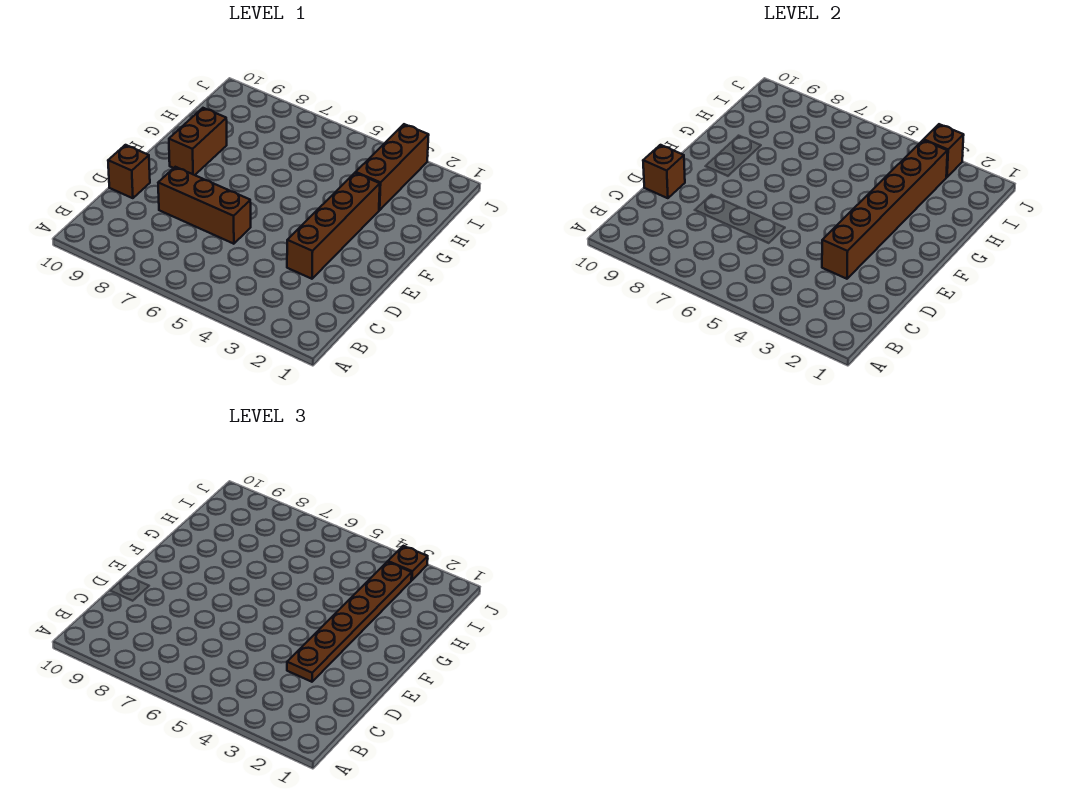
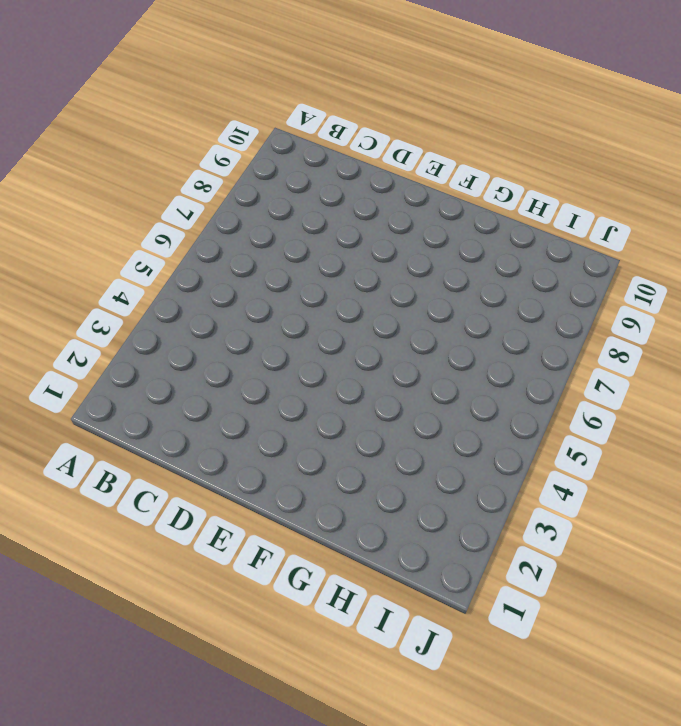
none -> brown brick D3:G3 level 1
none -> brown brick D6:D8 level 1

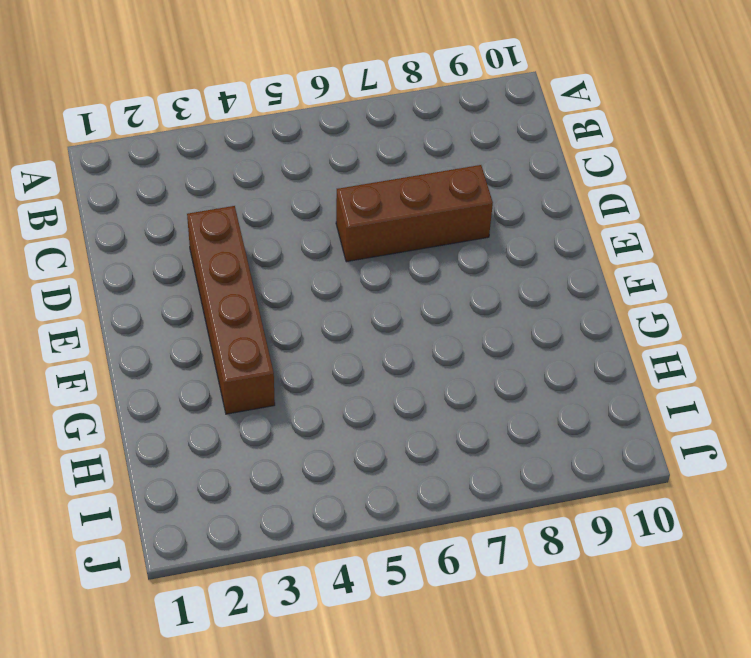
none -> brown brick D10 level 1
none -> brown brick F9:G9 level 1

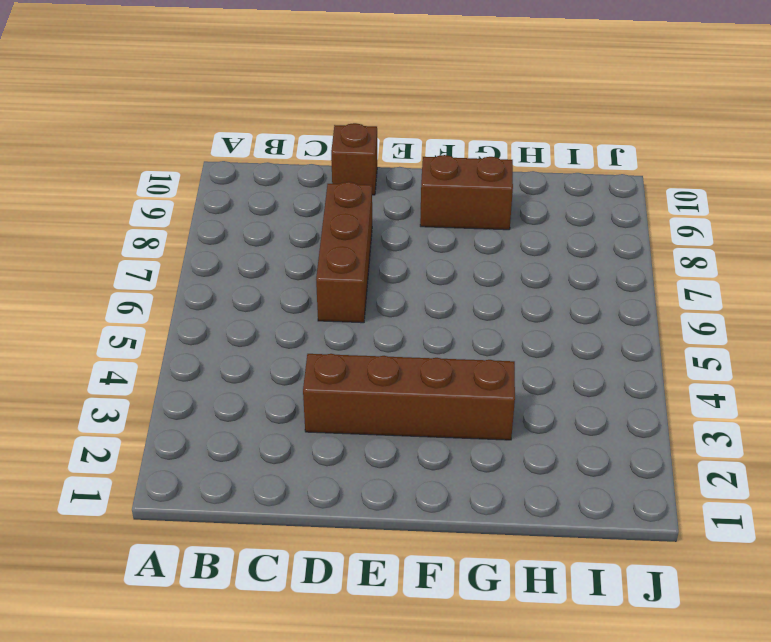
none -> brown brick H3:J3 level 1
none -> brown brick D3:I3 level 2

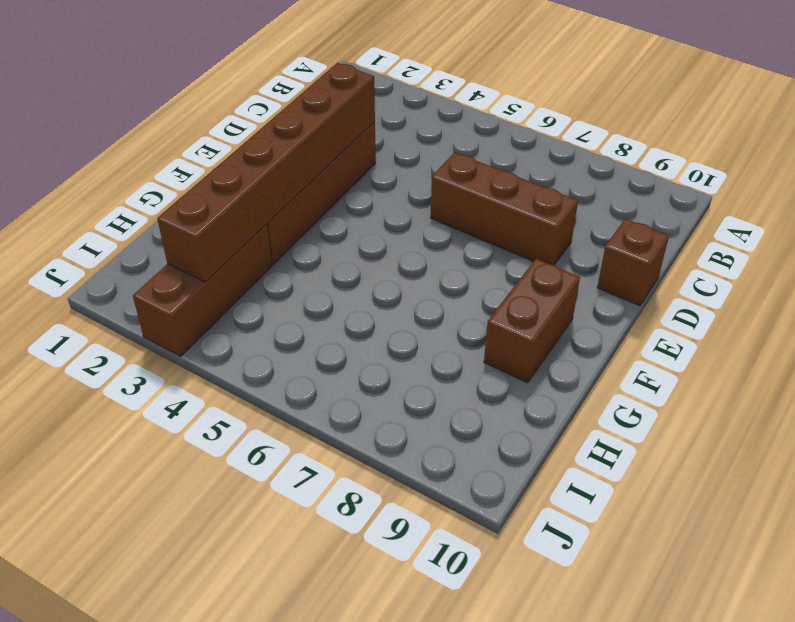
none -> brown brick D10 level 2
none -> brown brick J3 level 2

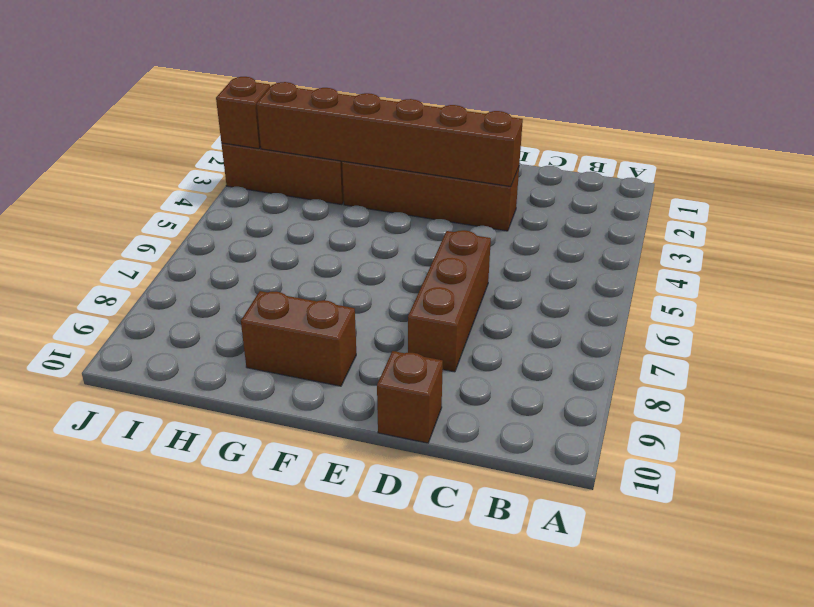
none -> brown brick D10 level 2
none -> brown plate D3:I3 level 3

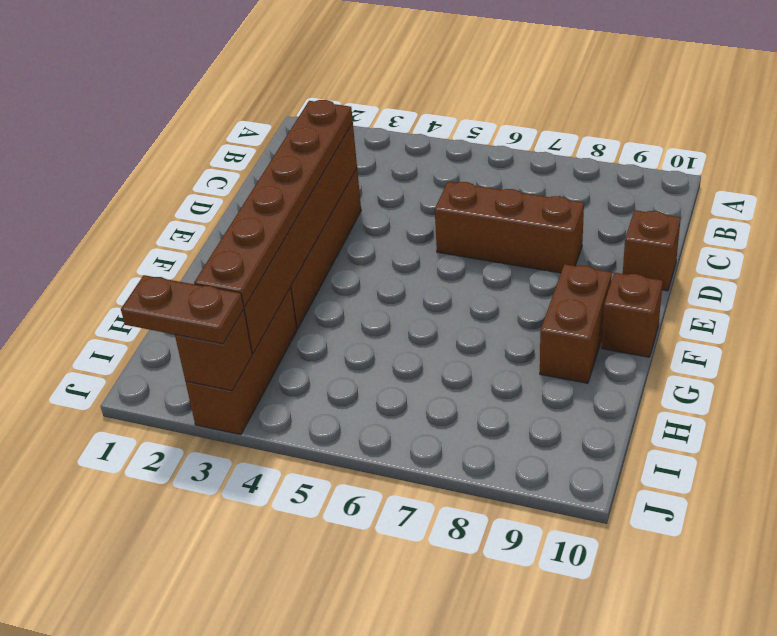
brown brick F10 level 1 -> brown brick D10 level 2
brown plate J2:J3 level 3 -> brown plate J3 level 3

